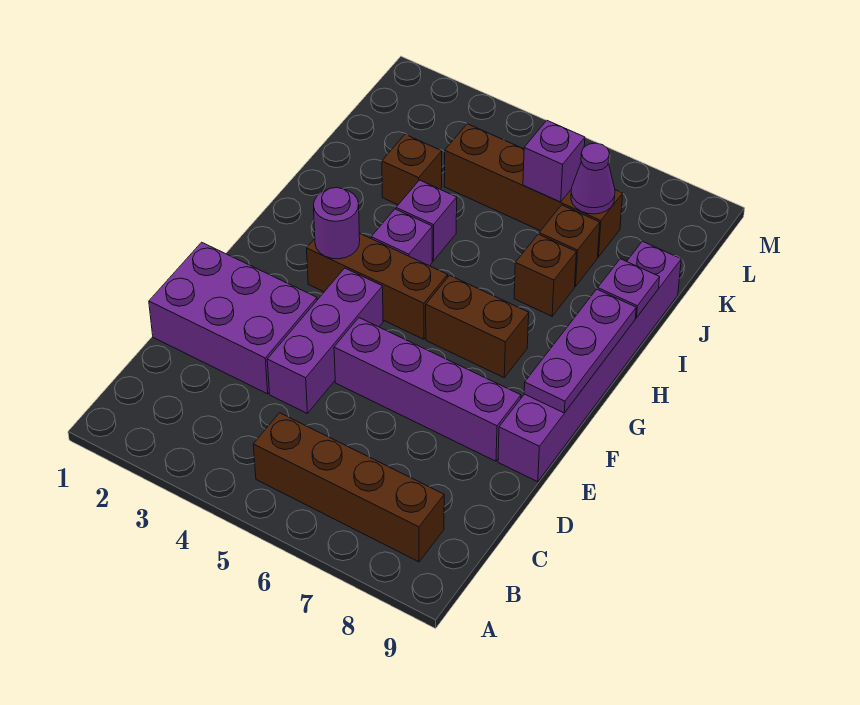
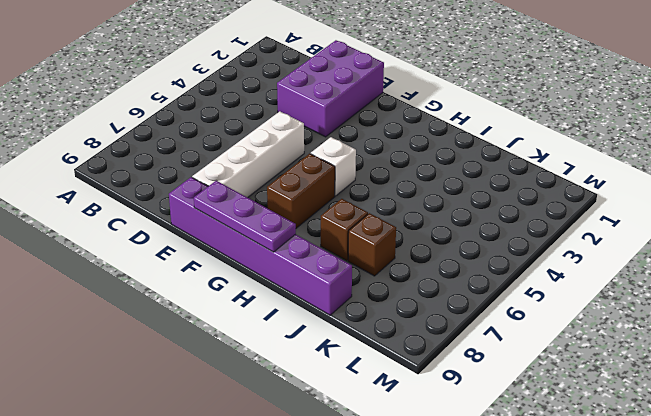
white brick E5:E8 level 1 -> purple brick E5:E8 level 1
white brick G5 level 1 -> brown brick G3:G5 level 1
none -> brown brick B5:B8 level 1
none -> purple brick D4:F4 level 1
none -> purple brick H4 level 1

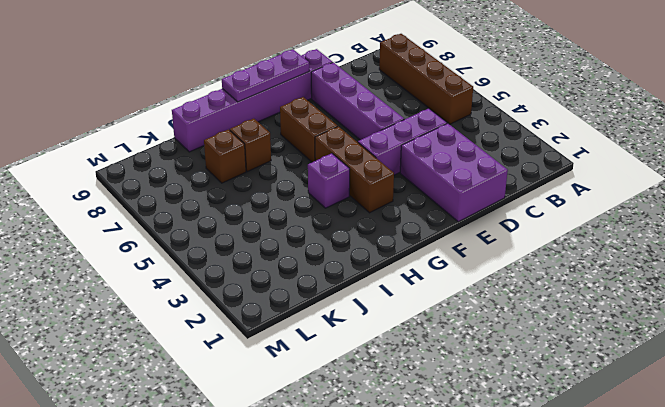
none -> purple brick I4 level 1
none -> brown brick J3 level 1
none -> brown brick K4:K7 level 1

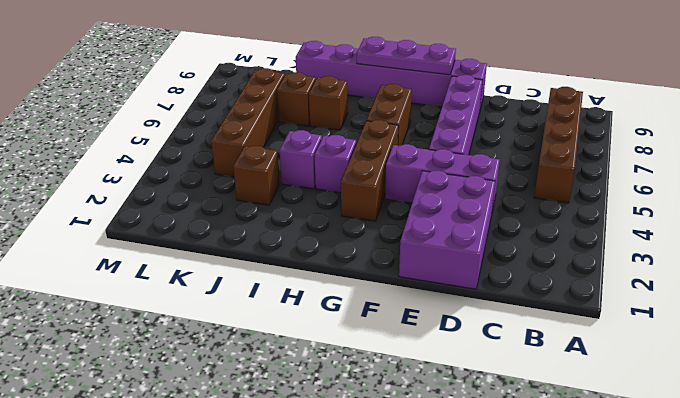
none -> purple round brick G3 level 2
none -> purple plate I9 level 2
none -> purple brick K6 level 2

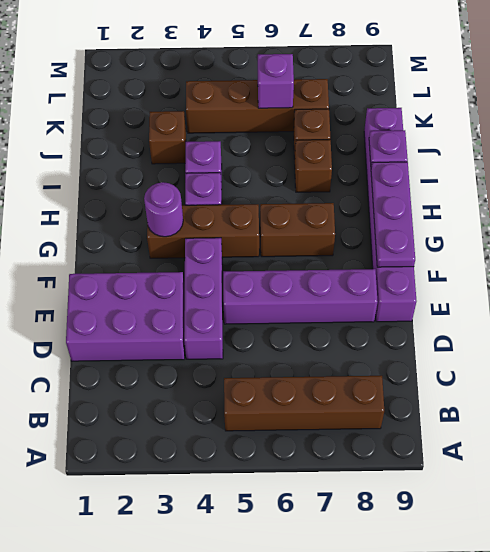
none -> purple cone K7 level 2

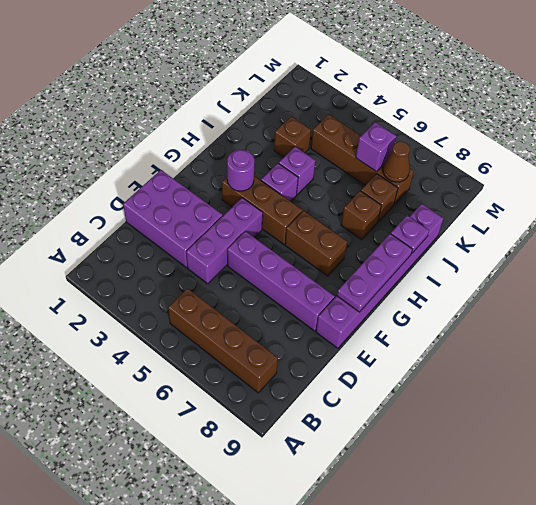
brown cone K7 level 2 -> purple cone K7 level 2

